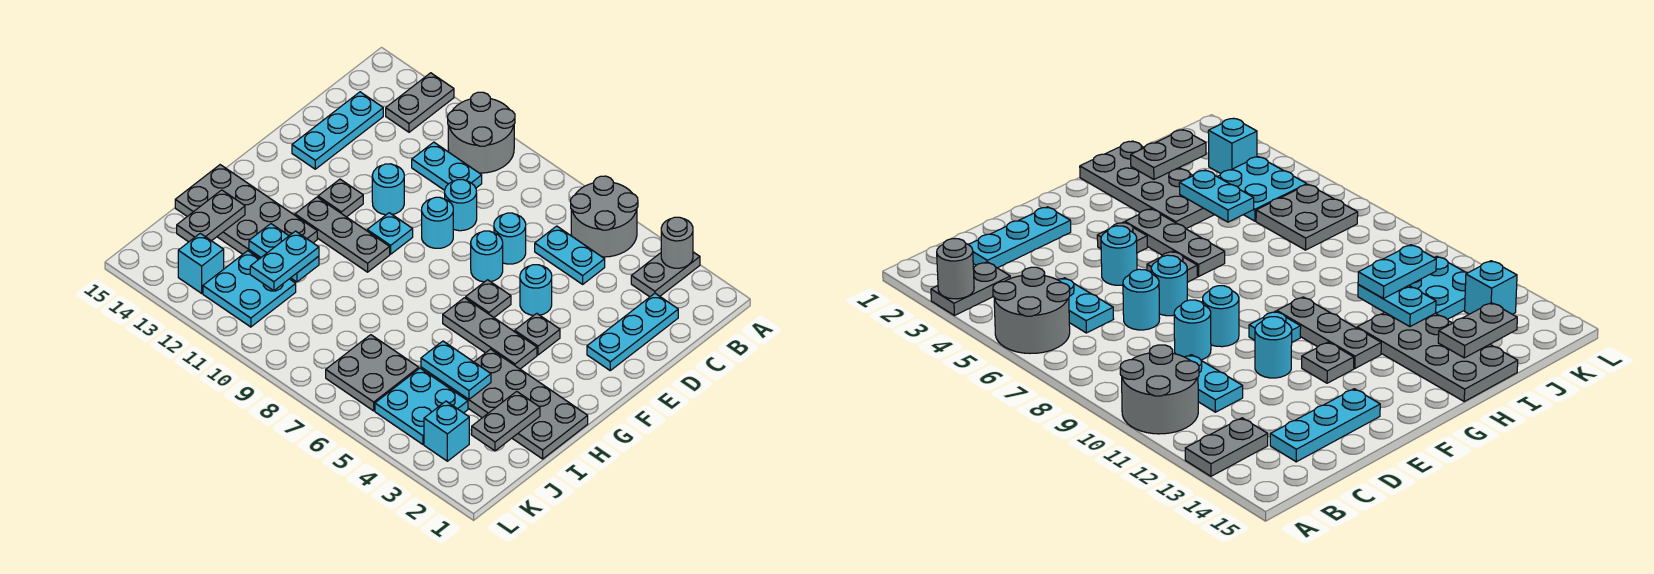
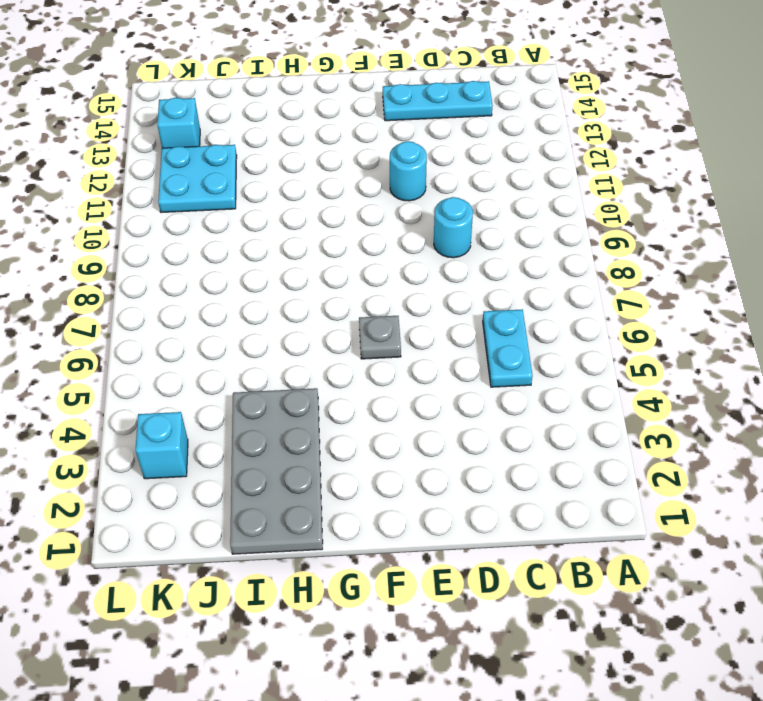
none -> grey plate A3:B3 level 1
none -> grey round brick A5:B6 level 1
none -> grey round brick A10:B11 level 1
none -> grey plate A13:B13 level 1

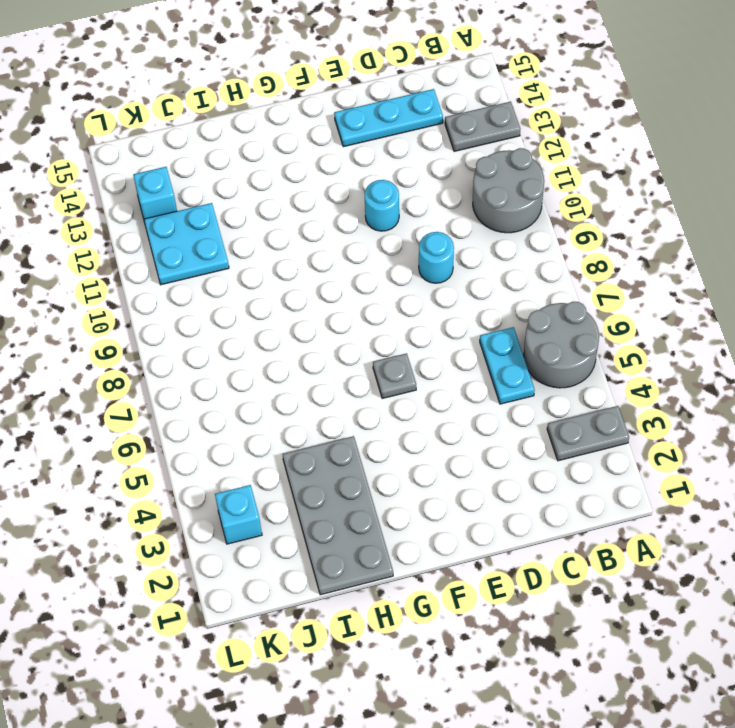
none -> cyan plate C2:E2 level 1
none -> cyan plate C10:C11 level 1
none -> cyan round brick D7 level 1
none -> cyan round brick E5 level 1

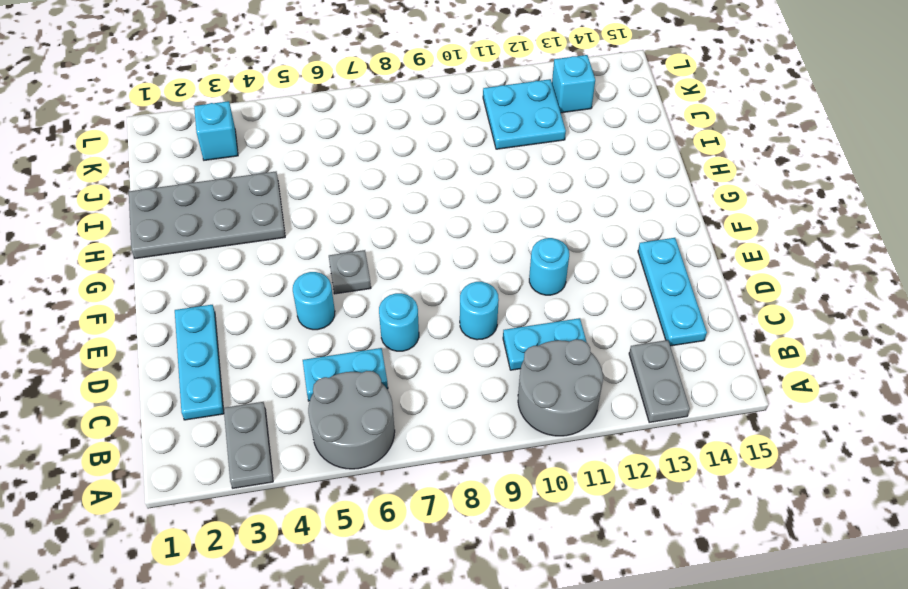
none -> cyan round brick E7 level 1
none -> cyan round brick E9 level 1
none -> grey plate F4 level 1
none -> cyan plate F10 level 1

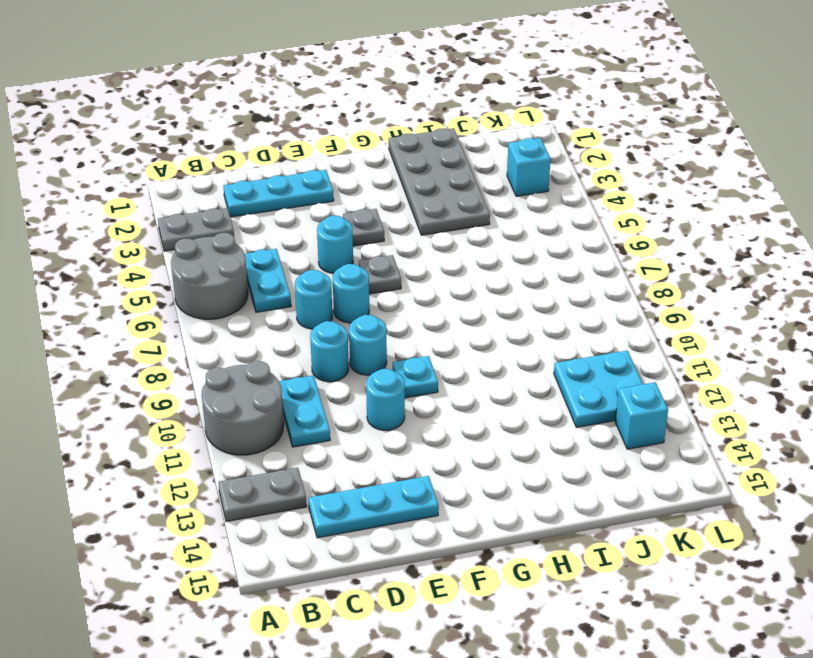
none -> grey plate F12 level 1
none -> grey plate G4:G6 level 1
none -> grey plate G10:G12 level 1
none -> grey plate H12:I15 level 1

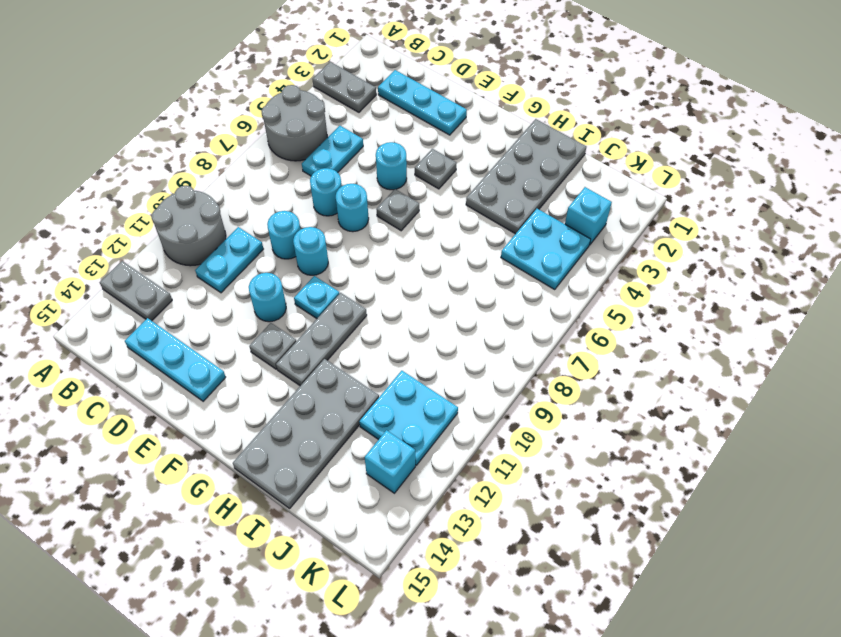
none -> grey plate G4:G6 level 1
none -> grey plate J6:K7 level 1
none -> grey round brick A3 level 2
none -> grey plate I2:J2 level 2

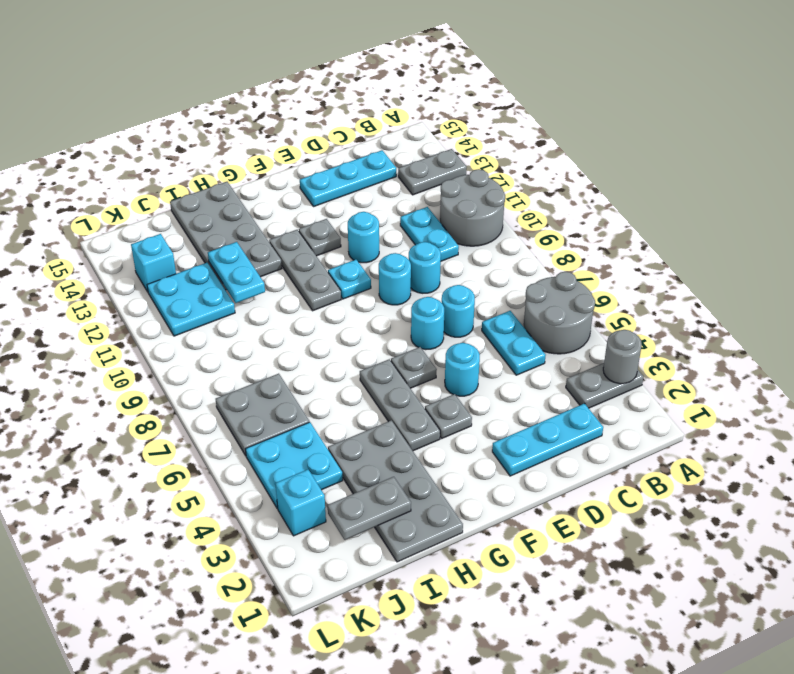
none -> cyan plate I4:I5 level 2
none -> grey plate I14:J14 level 2
none -> cyan plate I11:J11 level 3

